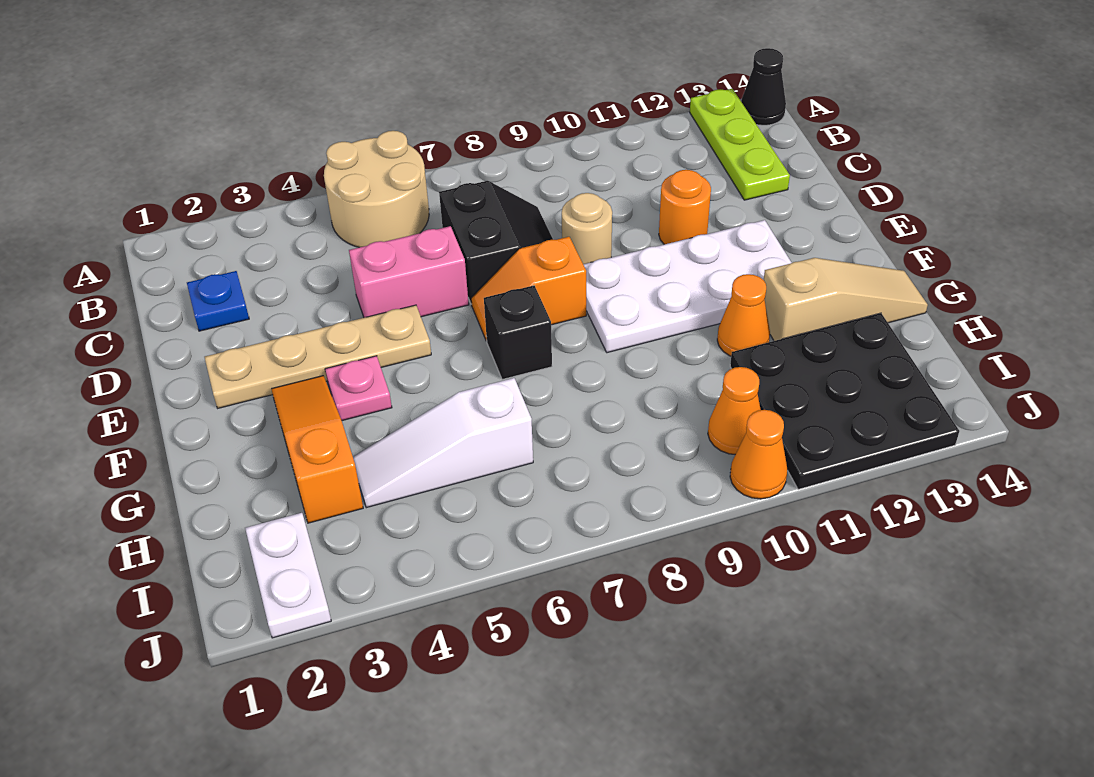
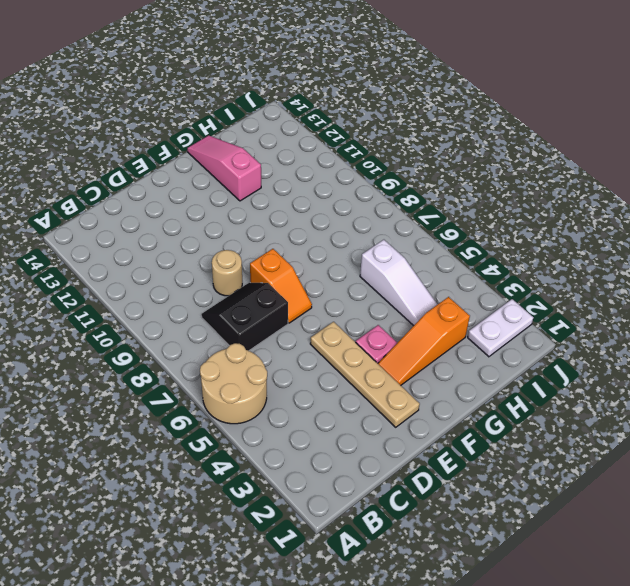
pink slope G12:G14 level 1 top 12 -> tan slope G12:G14 level 1 top 12
none -> lime plate A13:C13 level 1
none -> black cone A14 level 1
none -> blue plate C2 level 1

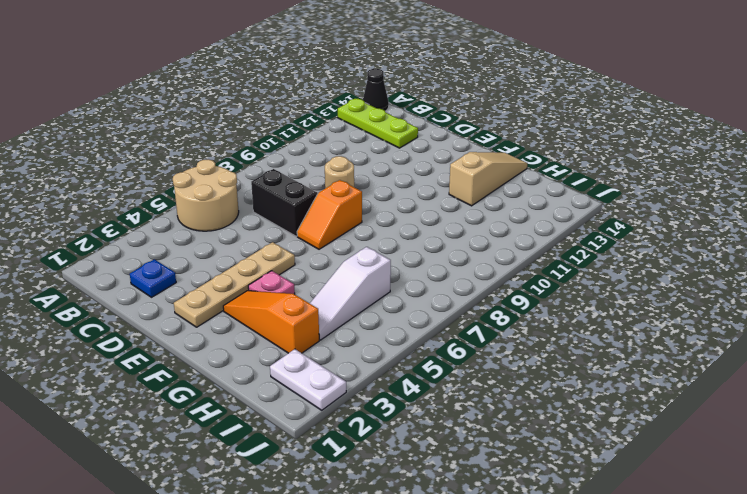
none -> pink brick D5:D6 level 1
none -> orange round brick D11 level 1
none -> white plate E9:F12 level 1

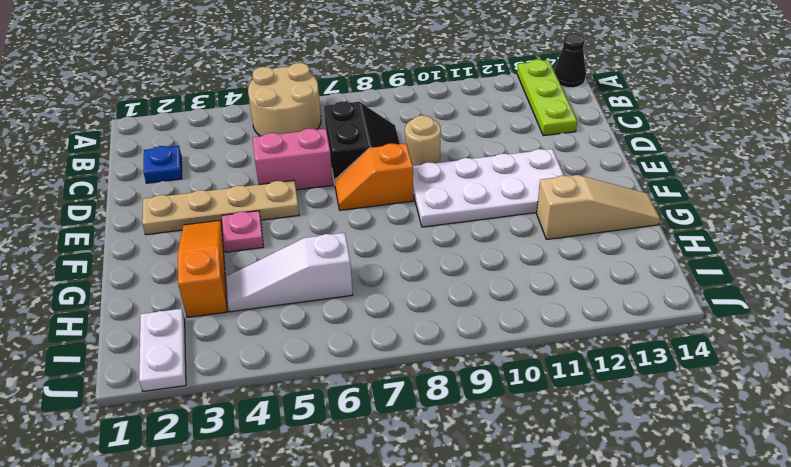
none -> orange round brick D11 level 1
none -> black brick F7 level 1
none -> orange cone G11 level 1

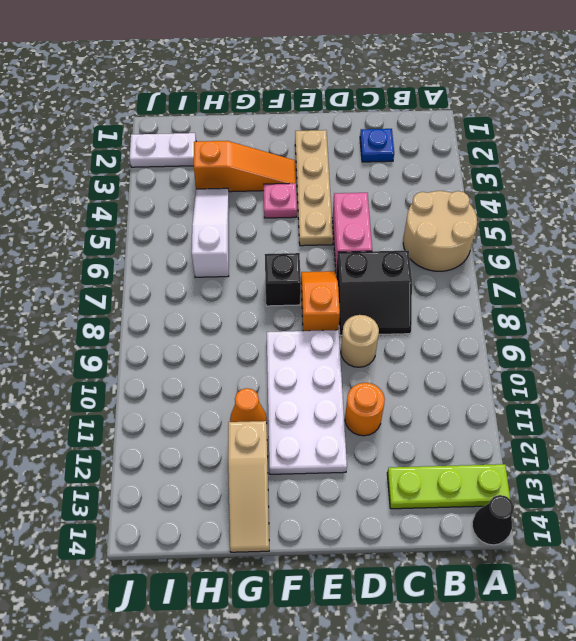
none -> black plate H11:J13 level 1
none -> orange cone I10 level 1
none -> orange cone J10 level 1

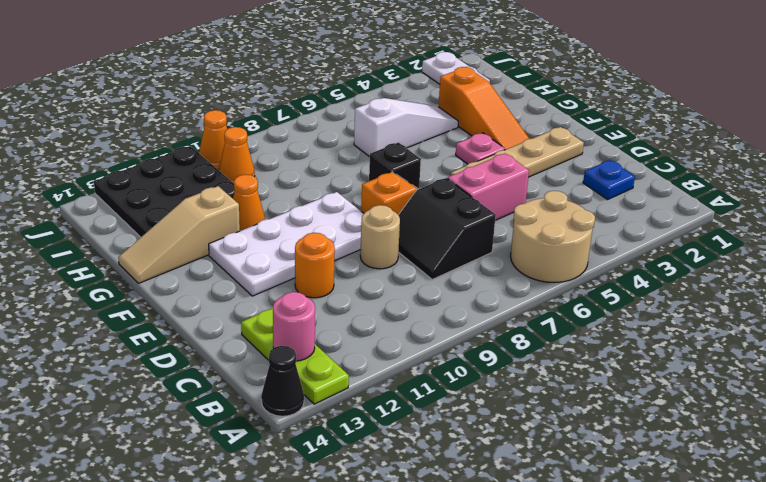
pink round brick B13 level 2 -> none

